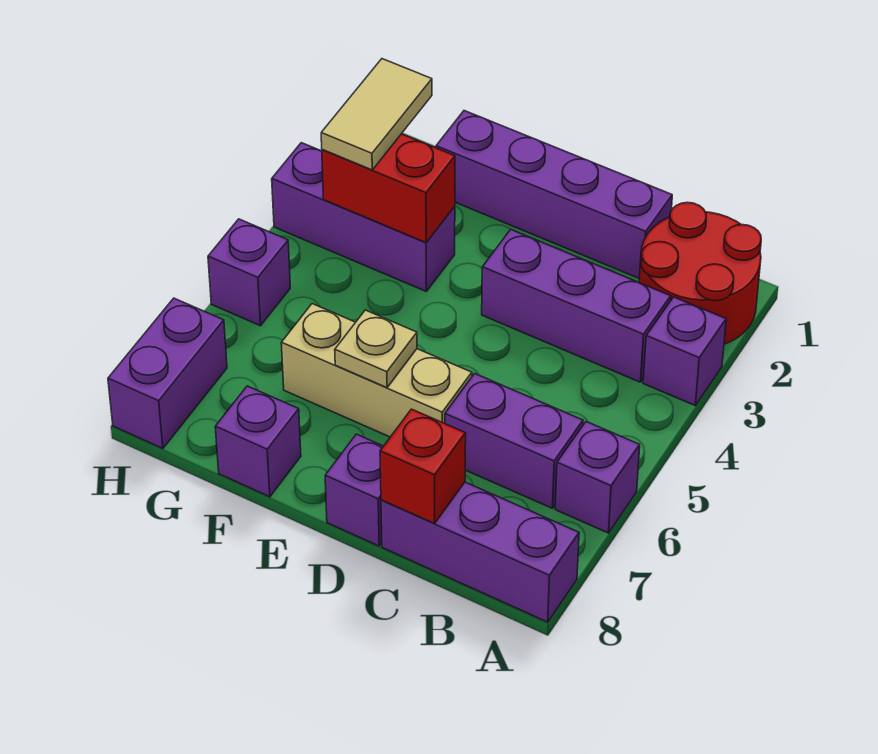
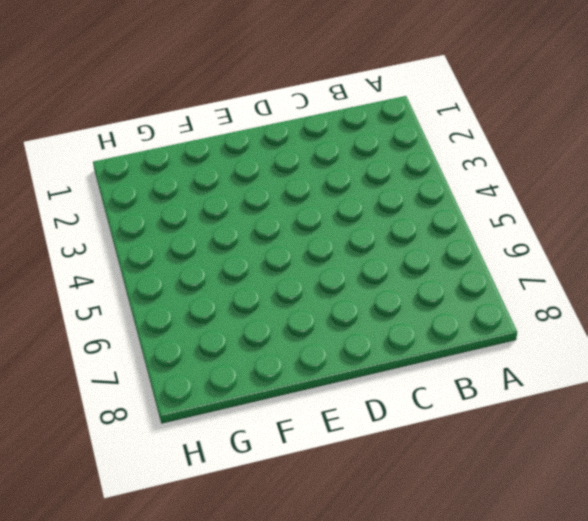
none -> red round brick A1:B2 level 1
none -> purple brick A3 level 1
none -> purple brick A6 level 1

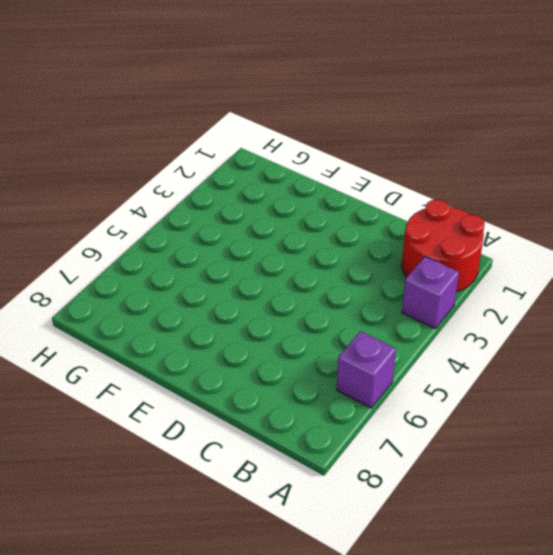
none -> purple brick A8:C8 level 1
none -> purple brick B3:D3 level 1
none -> purple brick B6:C6 level 1

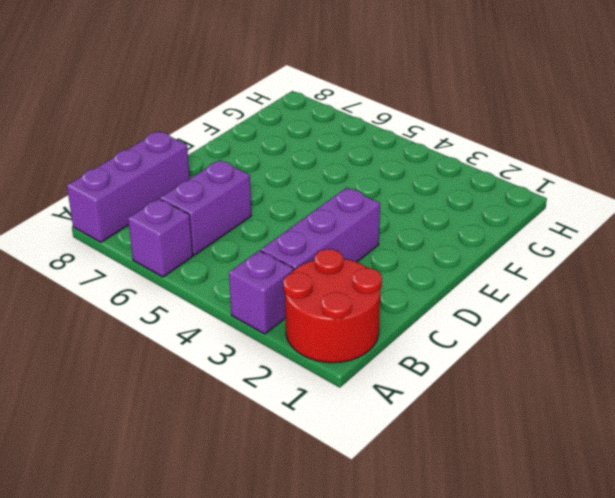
none -> purple brick C1:F1 level 1
none -> tan brick D6:F6 level 1
none -> purple brick D8 level 1

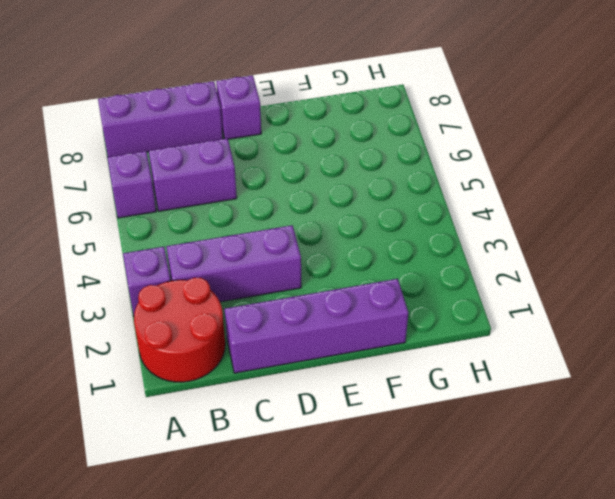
none -> tan brick D6:F6 level 1
none -> purple brick F3:H3 level 1
none -> purple brick F8 level 1

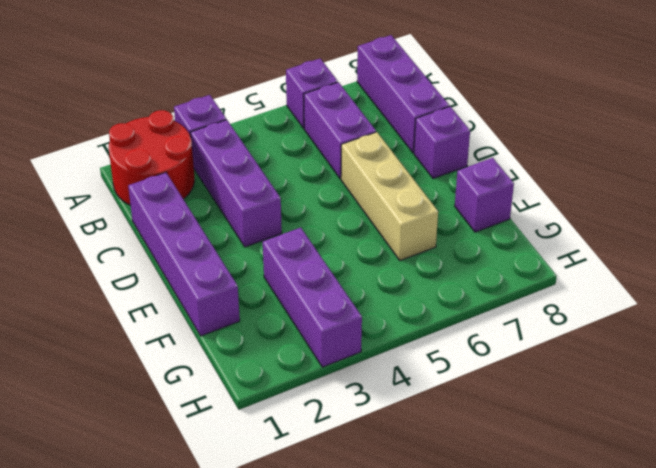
none -> purple brick H5 level 1
none -> purple brick H7:H8 level 1
none -> red brick C8 level 2

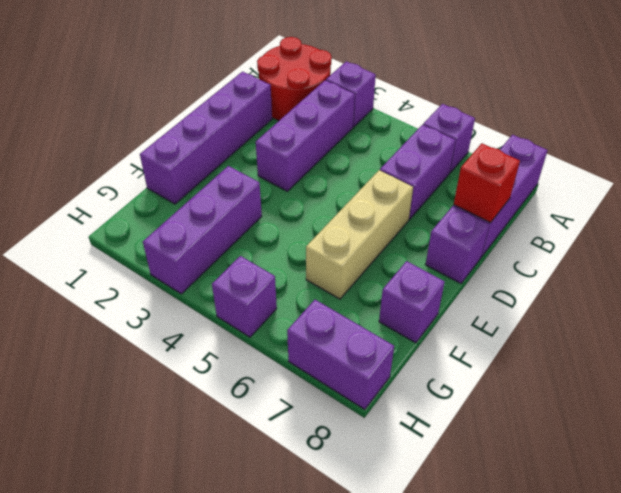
none -> tan plate E6 level 2
none -> red brick F3:G3 level 2
none -> tan tile G2:G3 level 3

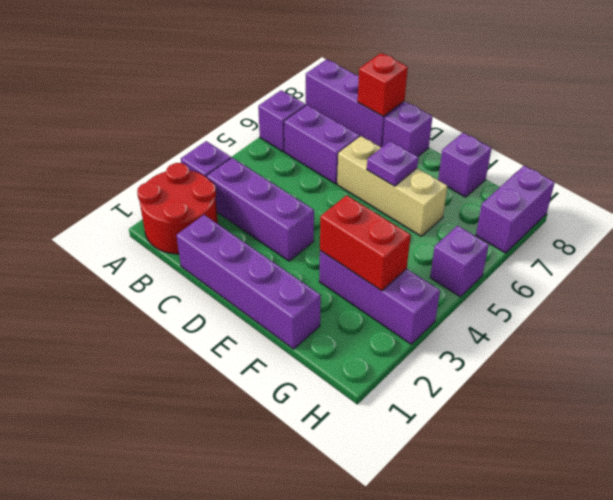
purple plate E6 level 2 -> tan plate E6 level 2
none -> tan tile G2:G3 level 3

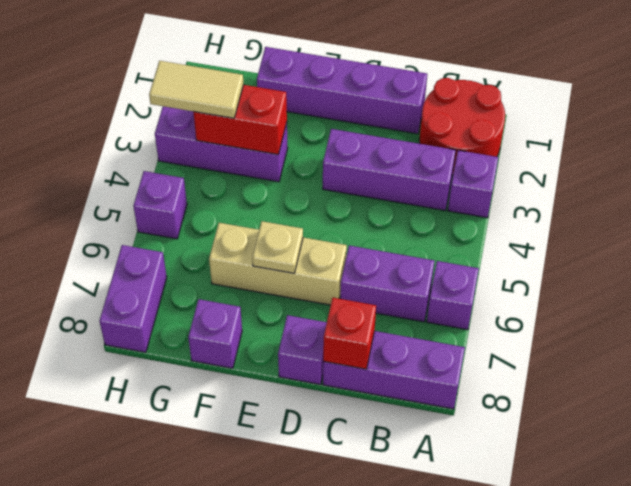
tan tile G3:H3 level 3 -> tan tile G2:G3 level 3

